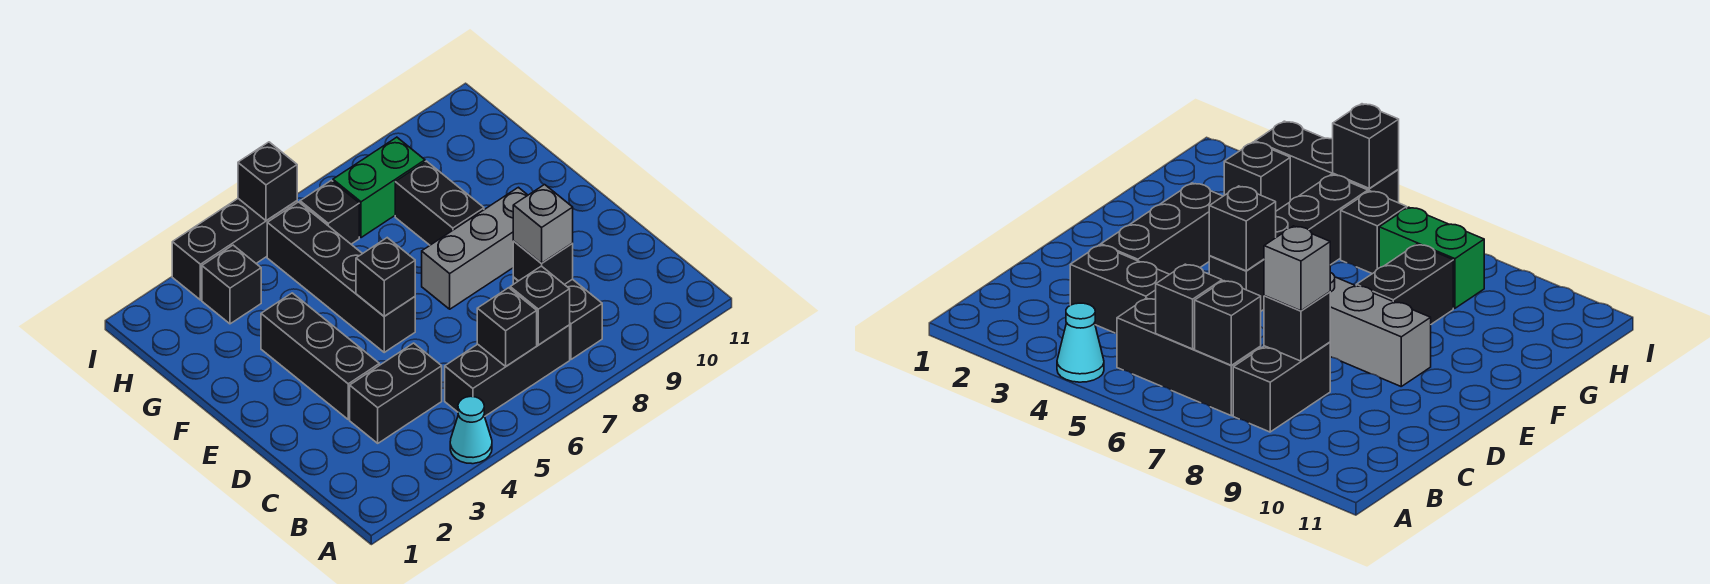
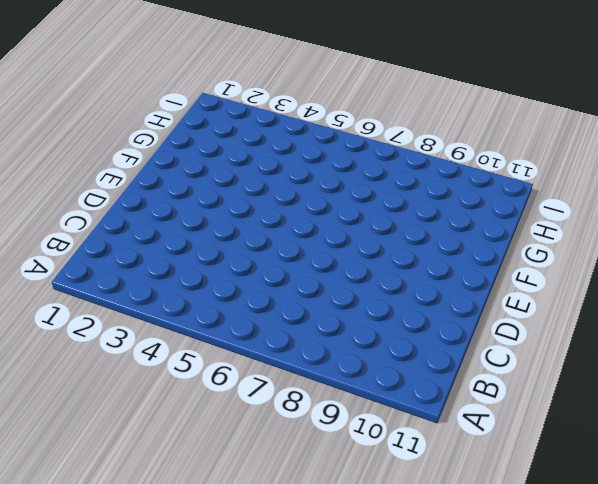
none -> cyan cone A4 level 1
none -> black brick B5:B7 level 1
none -> black brick B8:C8 level 1

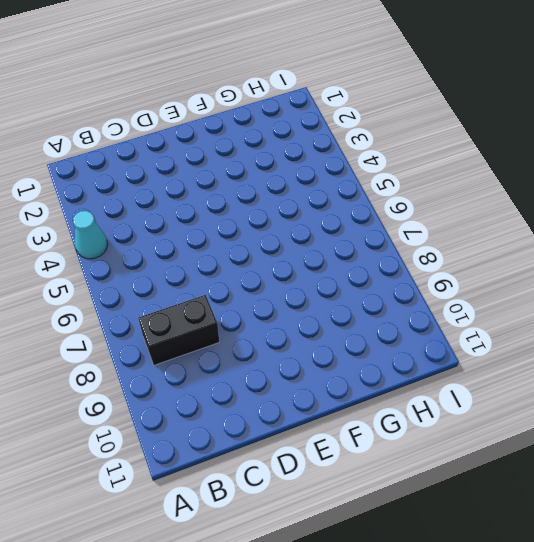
none -> black brick B5:B7 level 1
none -> black brick C3:C4 level 1
none -> black brick D3:F3 level 1

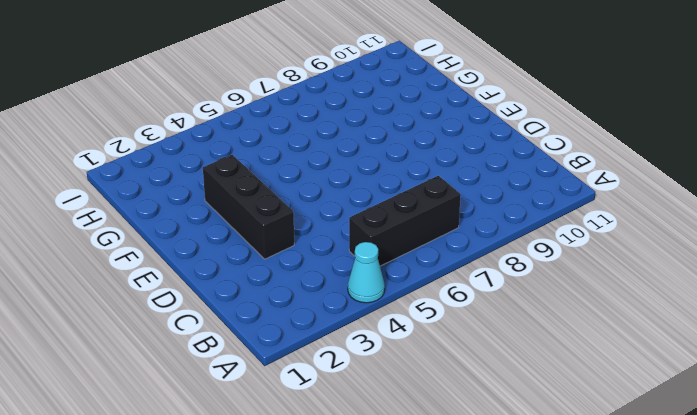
none -> black brick B8:C8 level 1
none -> black brick C3:C4 level 1
none -> black brick E5:H5 level 1

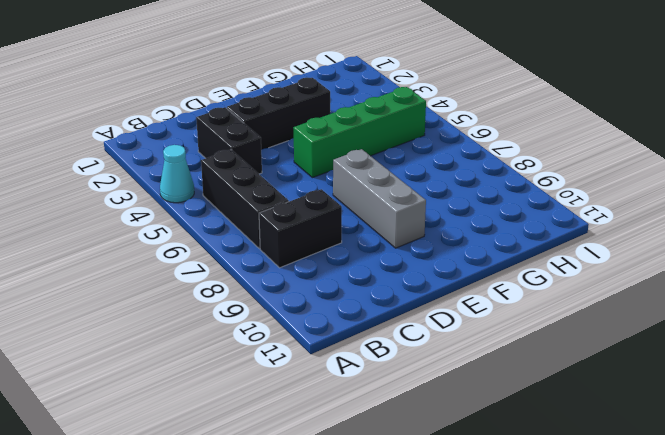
green brick E5:H5 level 1 -> black brick E5:H5 level 1
none -> black brick F8:G8 level 1
none -> black brick H3 level 1
none -> black brick H6 level 1

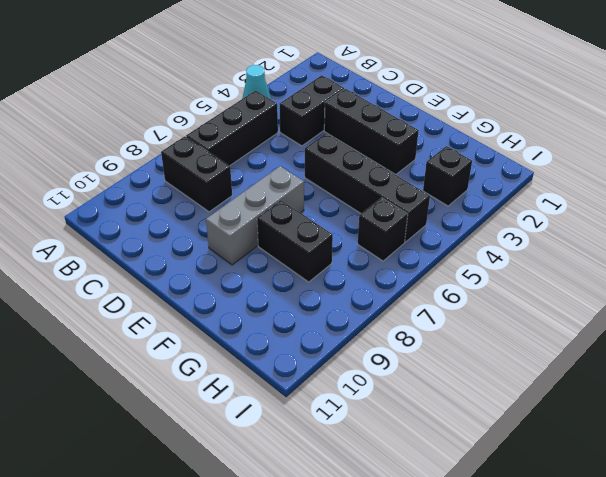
none -> green brick H7:H8 level 1
none -> black brick I3:I5 level 1
none -> black brick B6 level 2

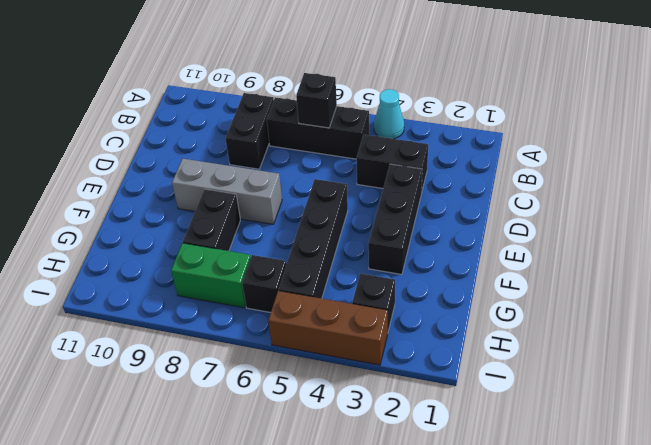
brown brick I3:I5 level 1 -> black brick I3:I5 level 1
none -> black brick B7 level 2
none -> black brick C8 level 2
none -> black brick E5 level 2

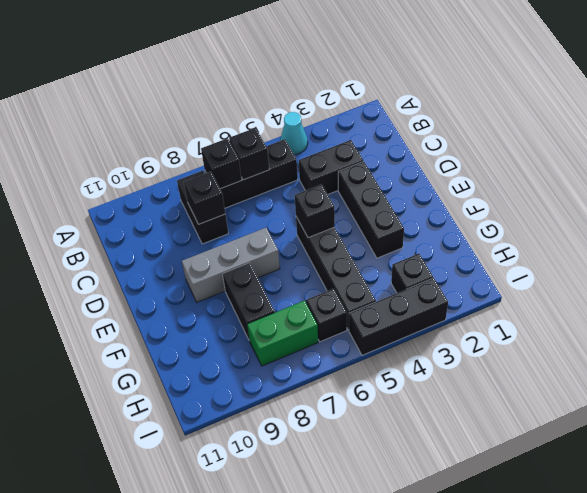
none -> black brick I5 level 2
none -> grey brick C8 level 3

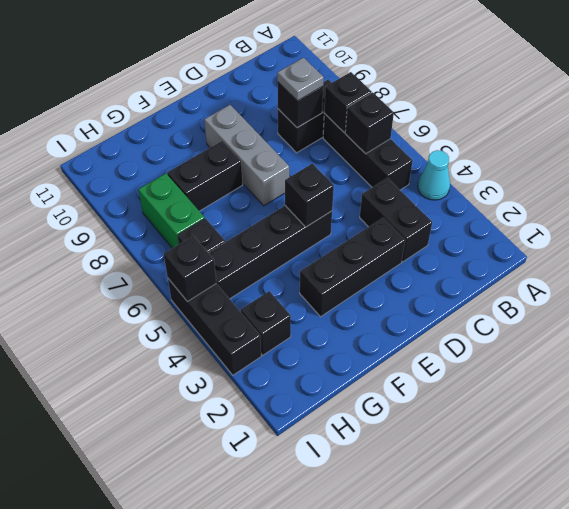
grey plate C8 level 3 -> grey brick C8 level 3

